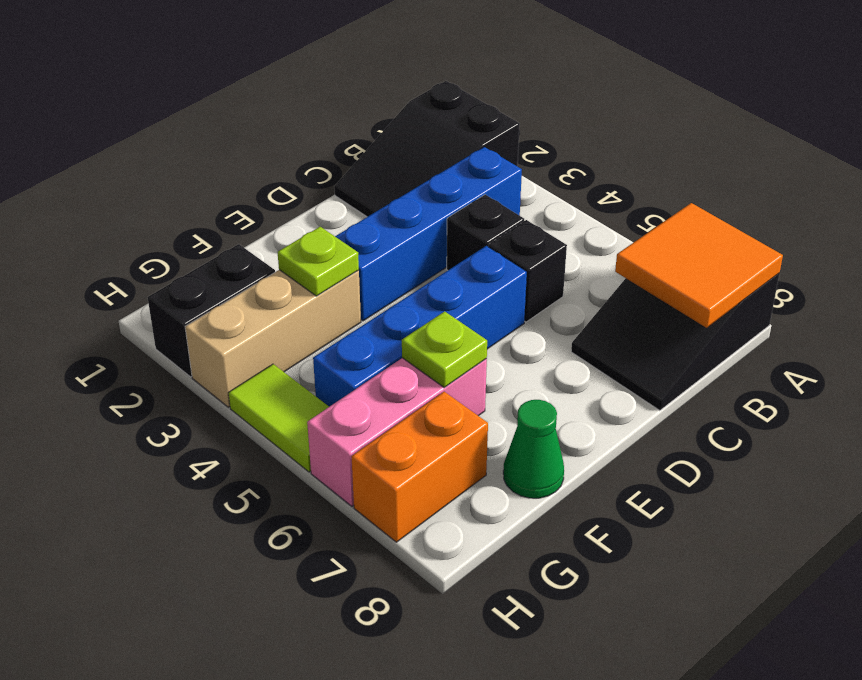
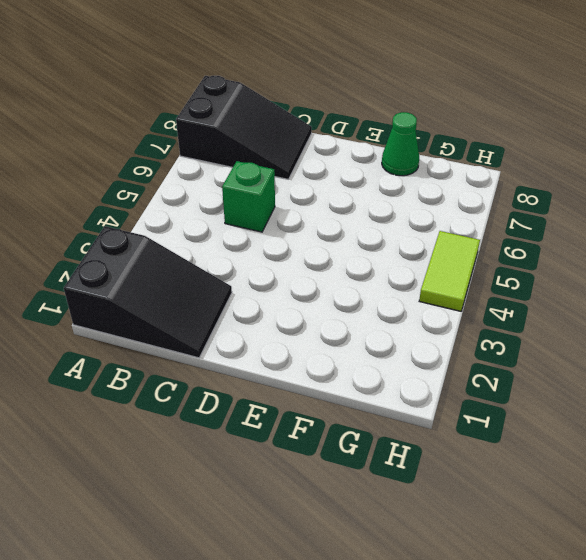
green brick C5 level 1 -> black brick C5 level 1
none -> blue brick B3:E3 level 1
none -> black brick C4 level 1
none -> blue brick D5:G5 level 1

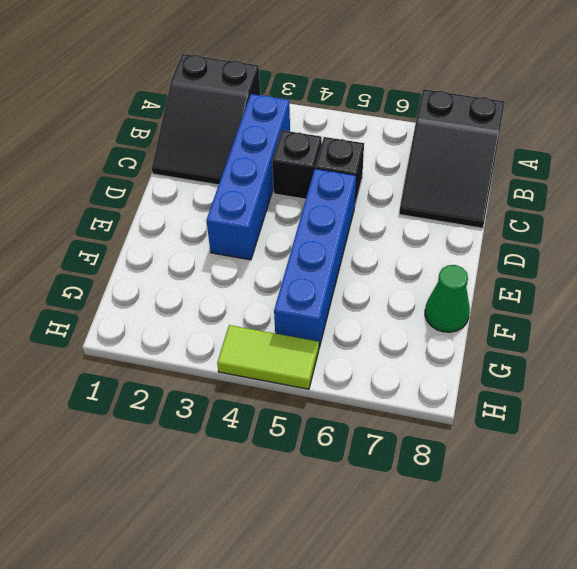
none -> tan brick F3:H3 level 1
none -> pink brick F6:H6 level 1
none -> black brick G2:H2 level 1

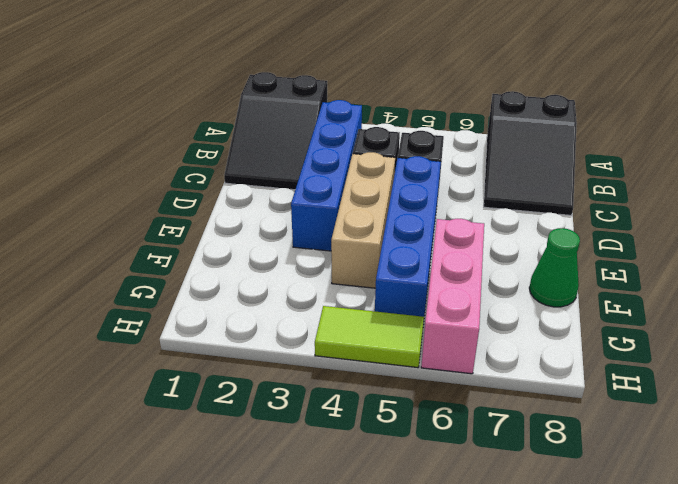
tan brick D4:F4 level 1 -> tan brick F3:H3 level 1
none -> black brick G2:H2 level 1
none -> orange brick G7:H7 level 1
none -> orange tile A7:B8 level 2

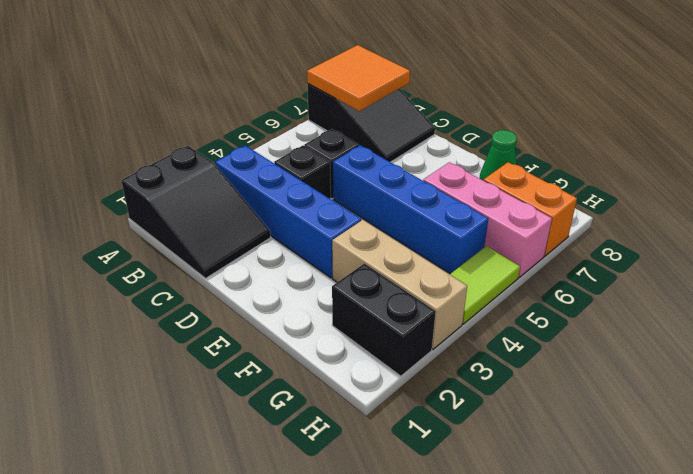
none -> lime plate F3 level 2
none -> lime plate F6 level 2

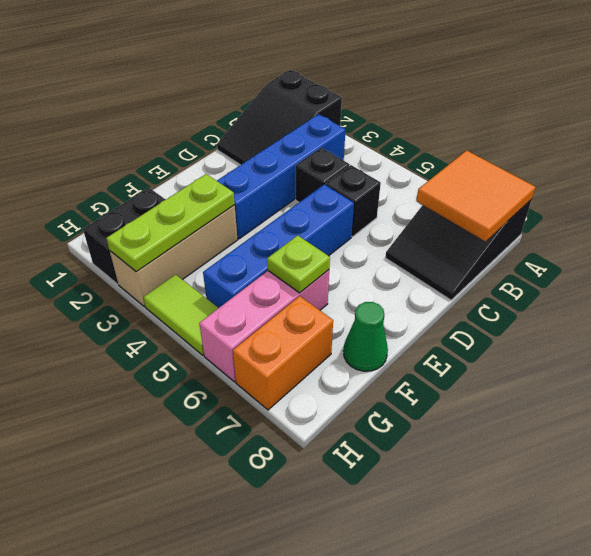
lime plate F3:H3 level 2 -> lime plate F3 level 2

